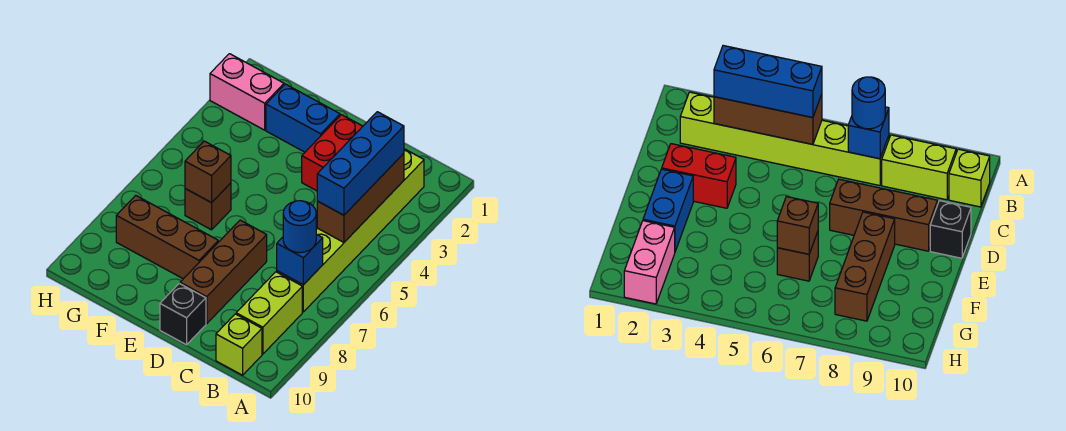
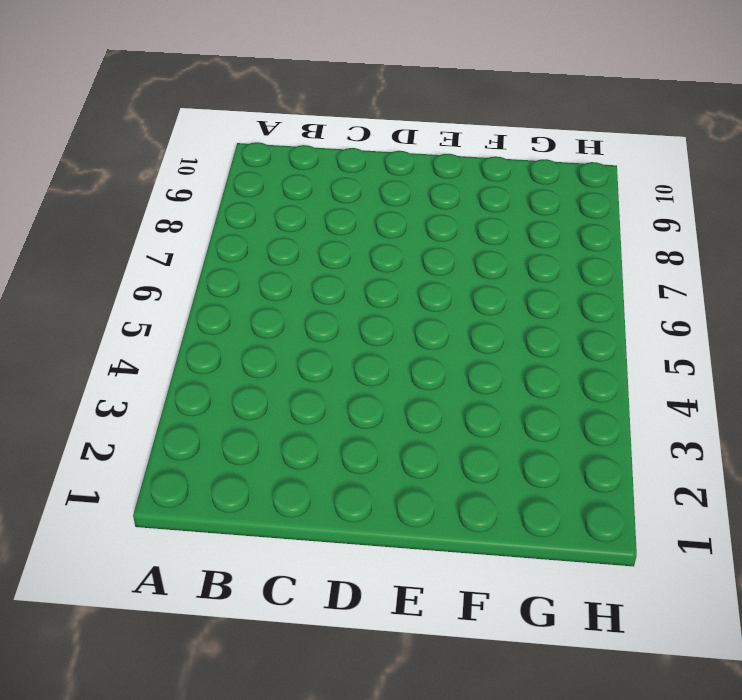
none -> lime brick B2:B7 level 1
none -> lime brick B8:B9 level 1
none -> lime brick B10 level 1

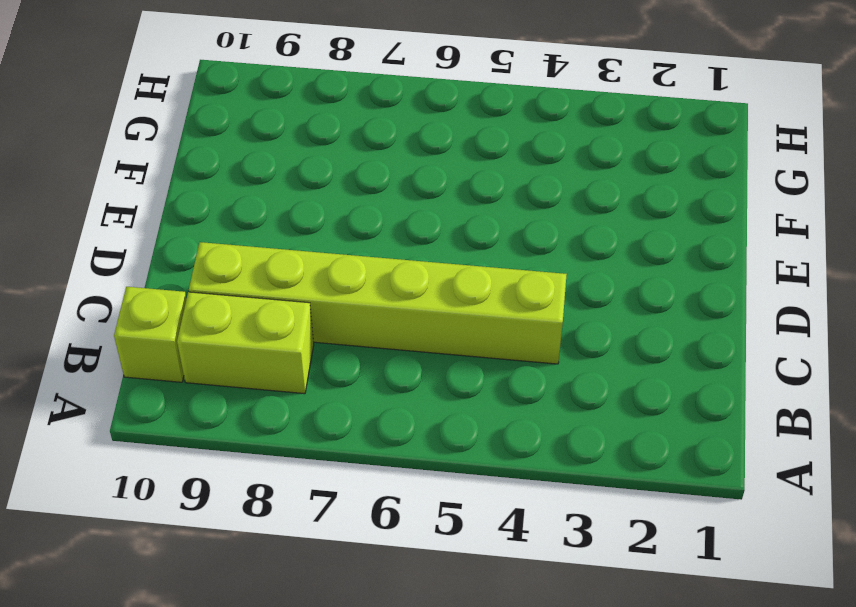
lime brick C4:C9 level 1 -> lime brick B2:B7 level 1
none -> red brick D2:D3 level 1
none -> brown brick D7:D9 level 1
none -> black brick D10 level 1

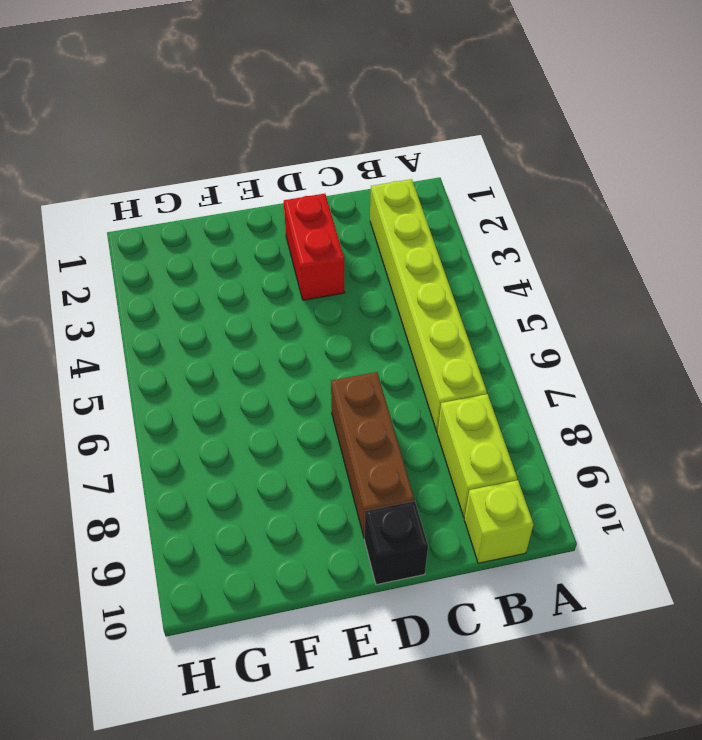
none -> blue brick E2:F2 level 1
none -> brown brick E8:G8 level 1
none -> brown brick F6 level 1

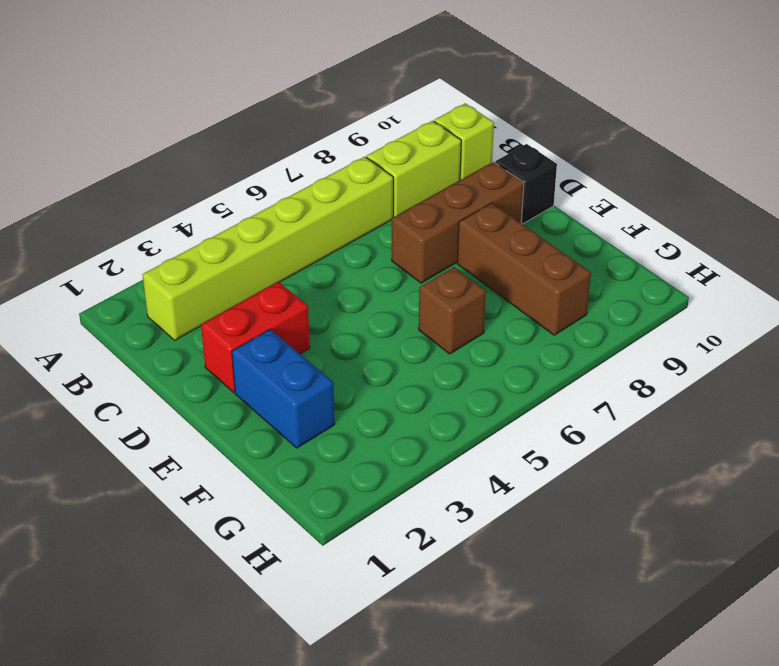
none -> pink brick G2:H2 level 1
none -> brown brick B3:B5 level 2
none -> blue brick B7 level 2

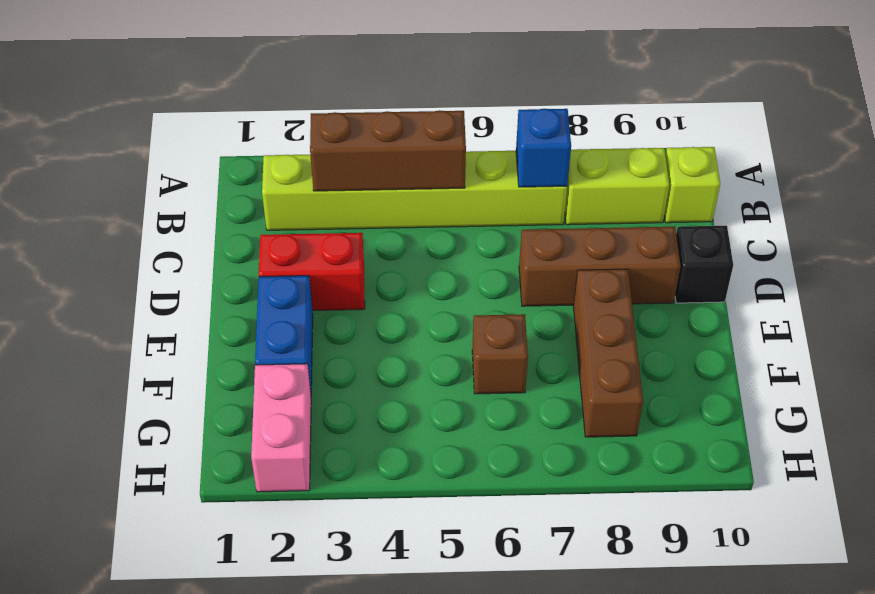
none -> brown brick F6 level 2
none -> blue brick B3:B5 level 3
none -> blue round brick B7 level 3

